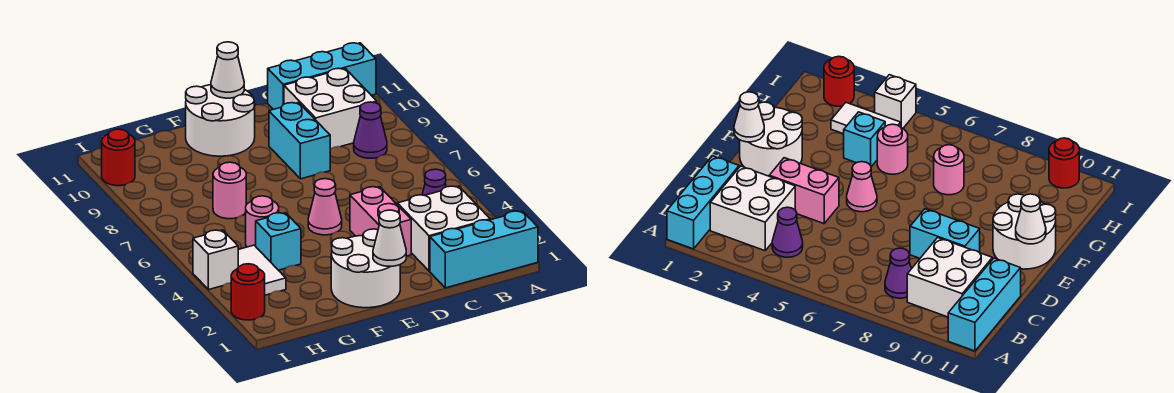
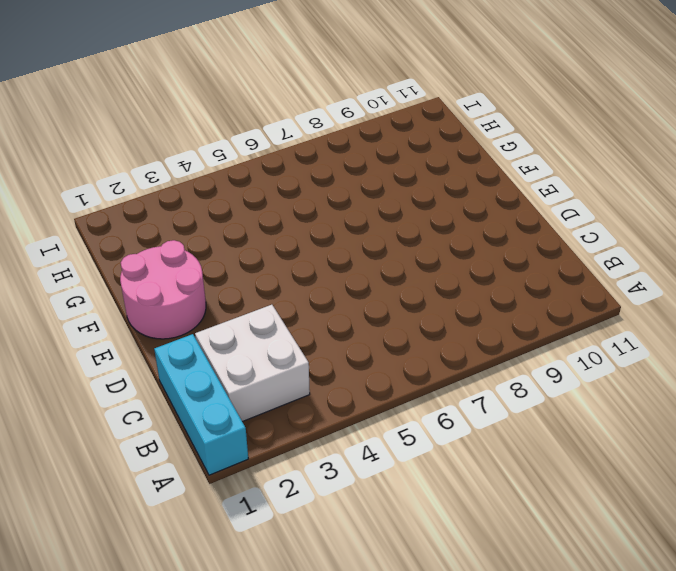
pink round brick E1:F2 level 1 -> white round brick E1:F2 level 1
none -> cyan brick A11:C11 level 1
none -> purple cone B4 level 1
none -> purple cone B8 level 1

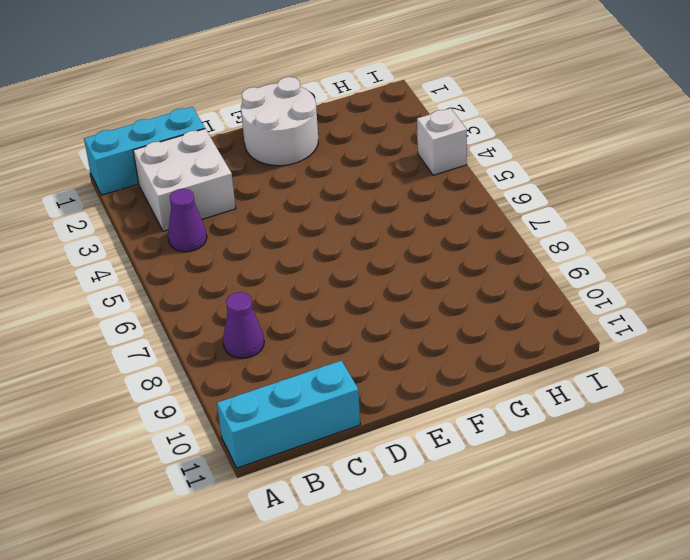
none -> white brick B9:C10 level 1
none -> pink brick D3:D4 level 1
none -> cyan brick D8:D9 level 1

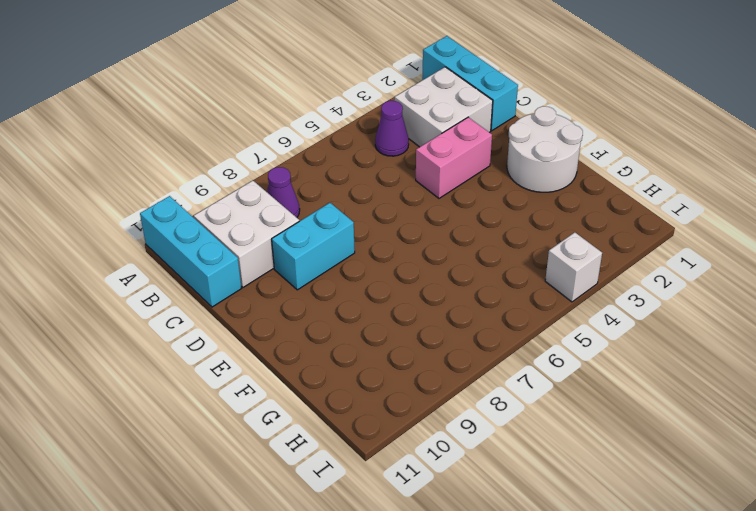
none -> pink cone E5 level 1
none -> white round brick E10:F11 level 1
none -> cyan brick G4 level 1

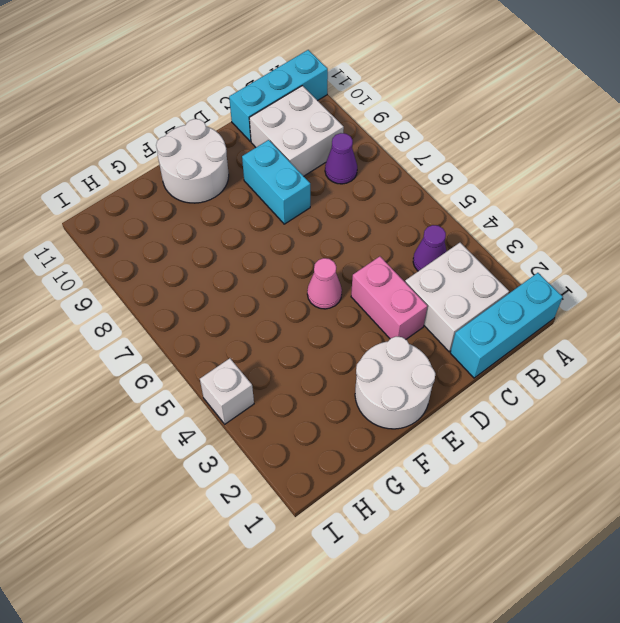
none -> cyan brick G4 level 1
none -> pink round brick G5 level 1
none -> pink round brick G7 level 1

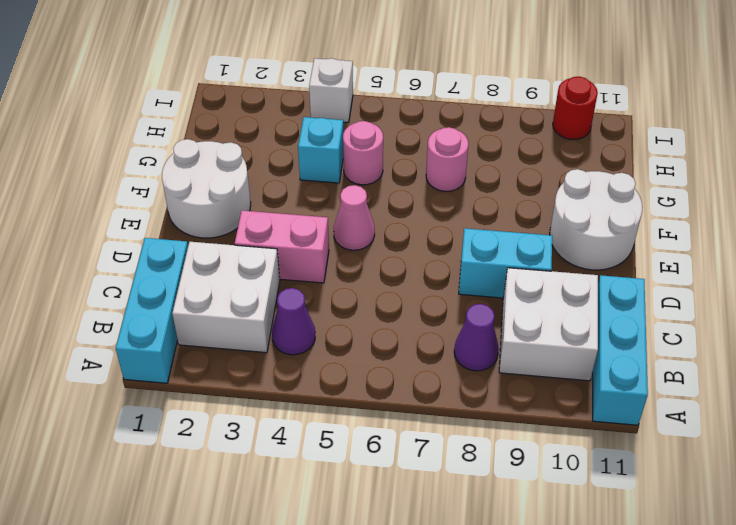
none -> white tile H3:H4 level 1
none -> red round brick I2 level 1
none -> white cone E1 level 2

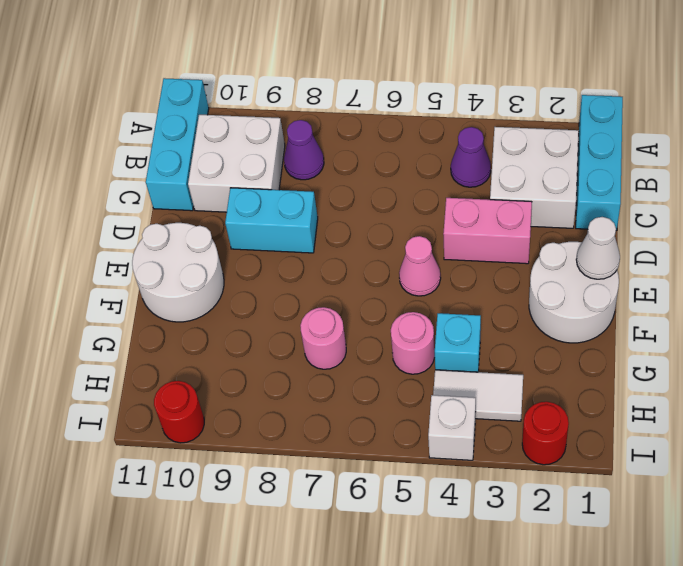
none -> white cone E11 level 2

